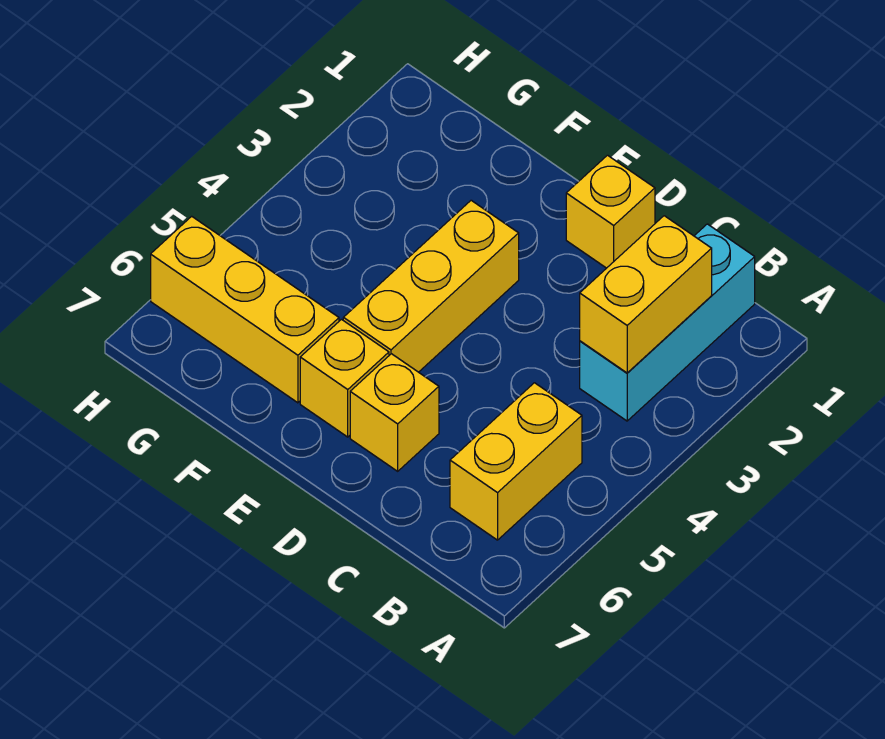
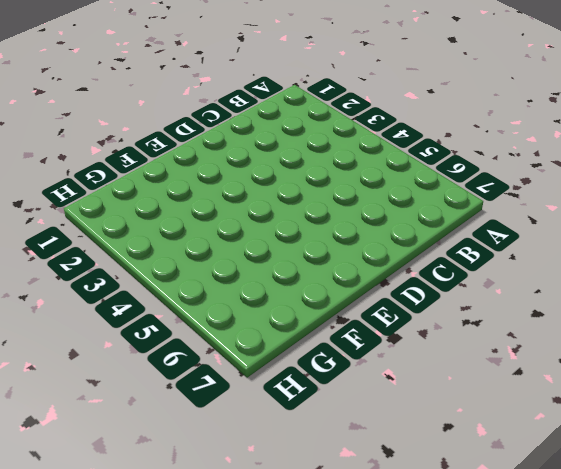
none -> cyan brick B1:B3 level 1
none -> yellow brick B5:B6 level 1

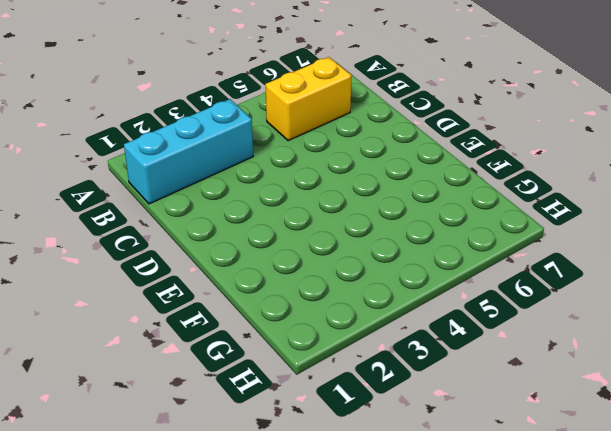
none -> yellow brick D1 level 1
none -> yellow brick D6 level 1

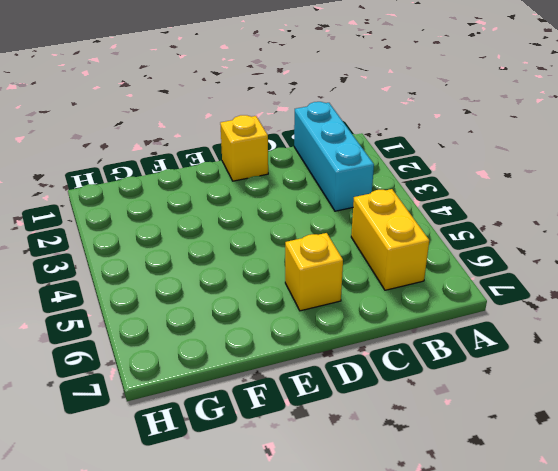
none -> yellow brick E3:E5 level 1
none -> yellow brick E6 level 1

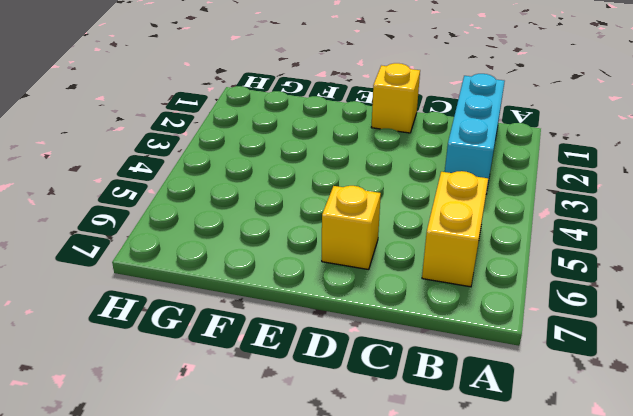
none -> yellow brick E3:E5 level 1
none -> yellow brick E6 level 1

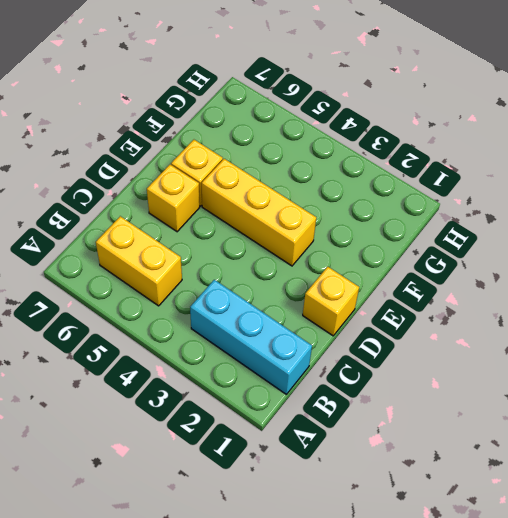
none -> yellow brick F6:H6 level 1
none -> yellow brick B2:B3 level 2

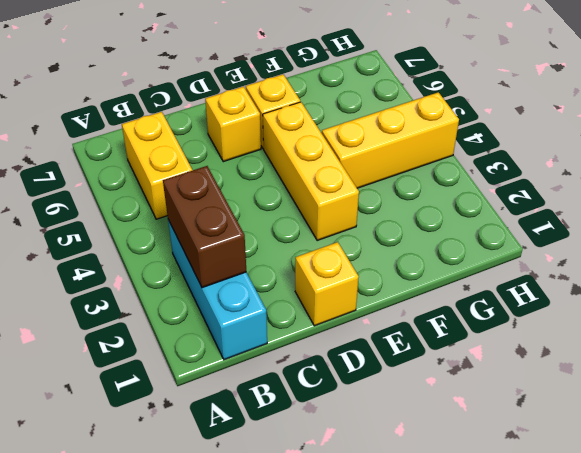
brown brick B2:B3 level 2 -> yellow brick B2:B3 level 2
yellow brick F4:H4 level 1 -> yellow brick F6:H6 level 1

